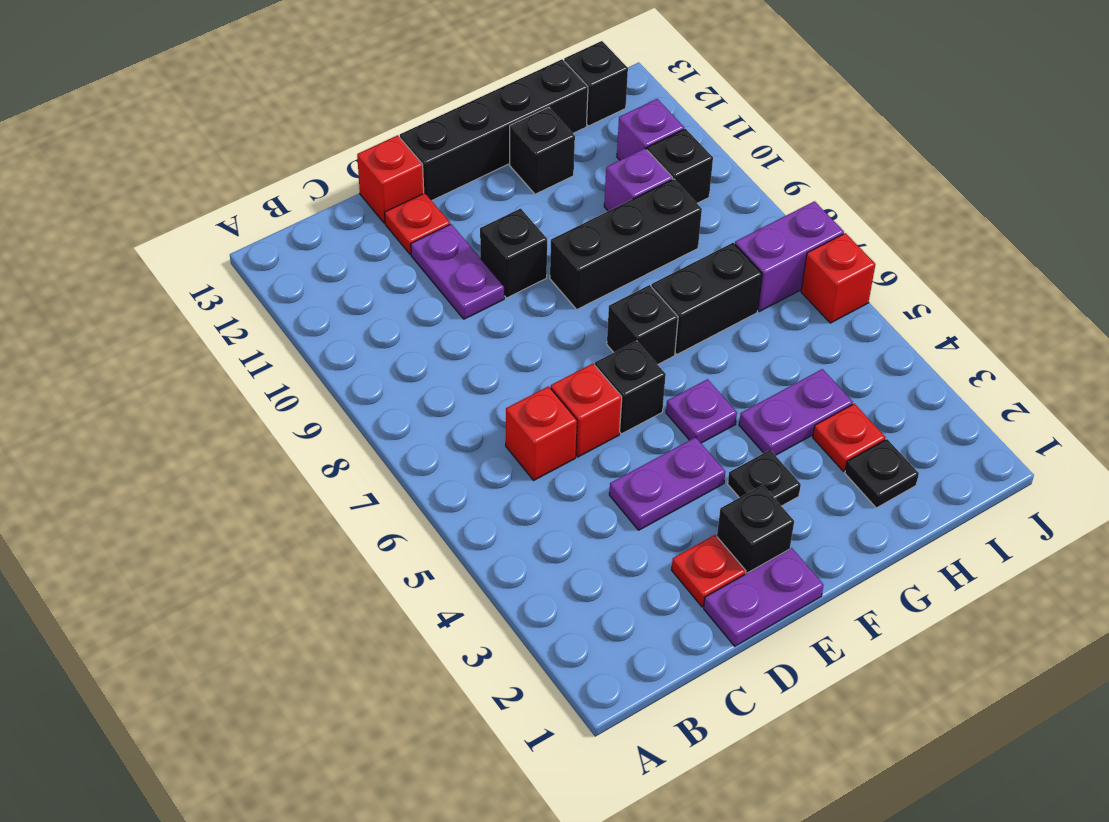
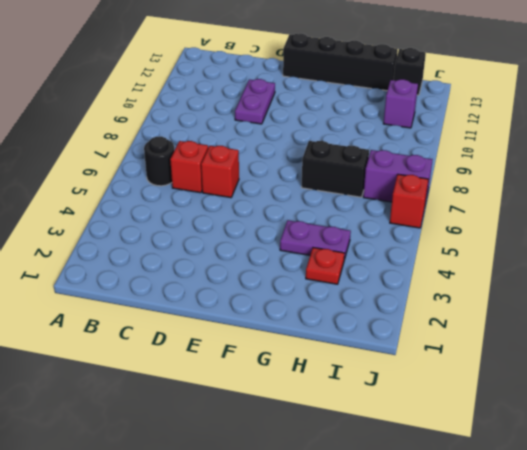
black round brick B6 level 1 -> none
none -> purple plate D1:E1 level 1
none -> red plate D2 level 1
none -> purple plate D4:E4 level 1

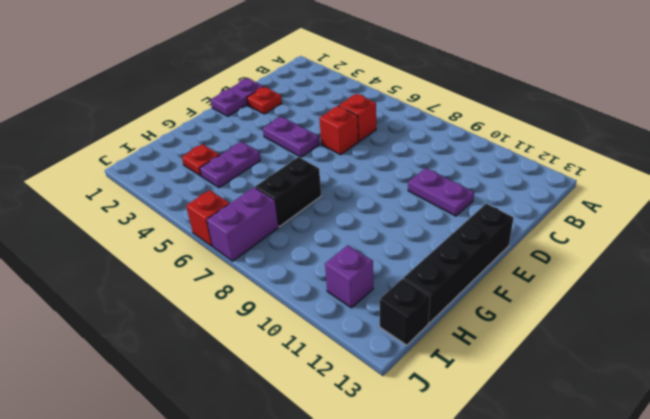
purple plate E4:E5 level 1 -> purple plate D4:E4 level 1
none -> red plate D12 level 1
none -> red brick D13 level 1
none -> black brick E2 level 1

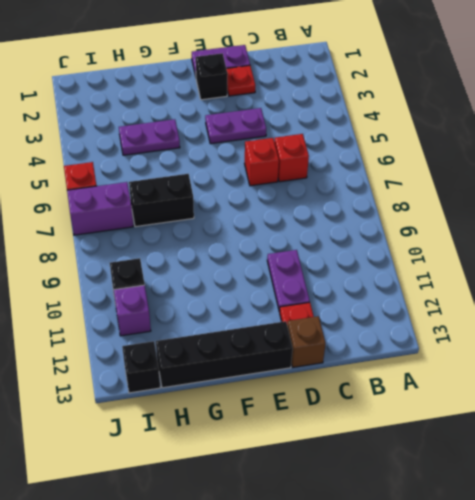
brown brick D13 level 1 -> red brick D13 level 1
none -> black brick E6 level 1
none -> black brick E10 level 1
none -> black plate F3 level 1

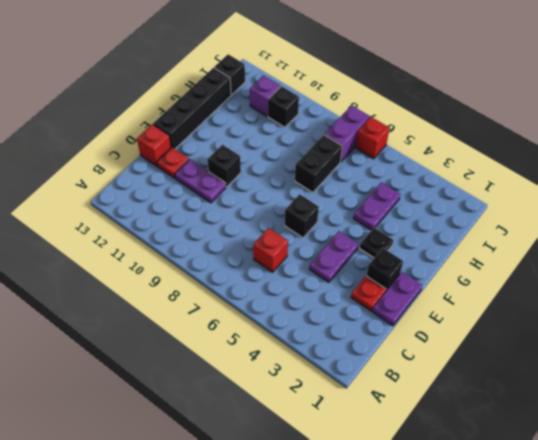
none -> red brick D6 level 1
none -> purple plate F5 level 1
none -> black brick F7 level 1

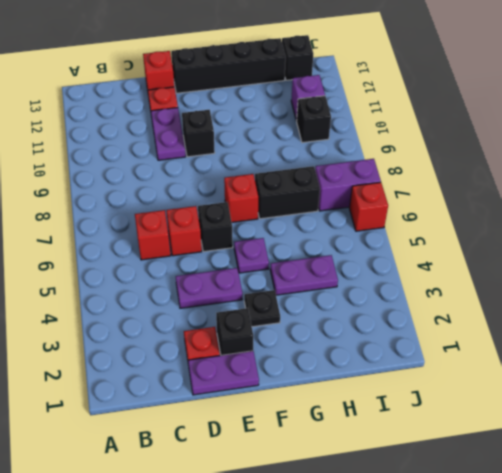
red brick F7 level 1 -> black brick F7 level 1
none -> black brick F9:H9 level 1
none -> black brick G12 level 1
none -> black plate H2 level 1

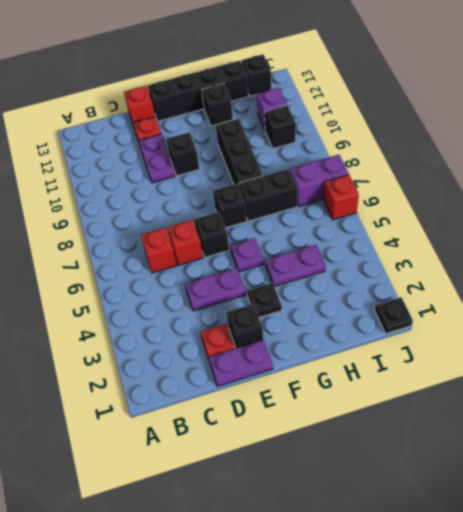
black brick G8:G10 level 1 -> black brick F9:H9 level 1
black plate J1 level 1 -> black plate H2 level 1
none -> red plate H3 level 1
none -> purple brick H10 level 1

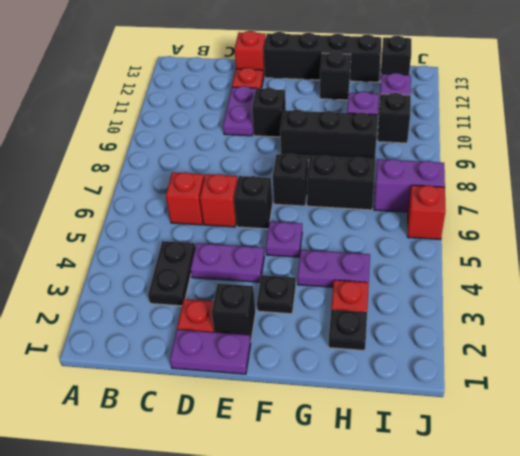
black plate C3:C4 level 1 -> none

